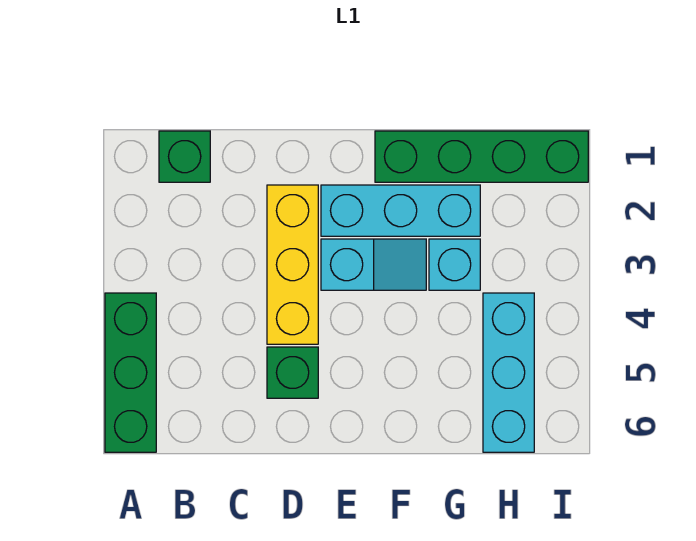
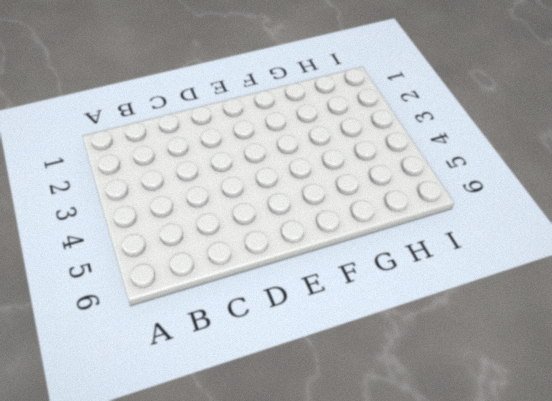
none -> green brick A4:A6 level 1
none -> green brick B1 level 1

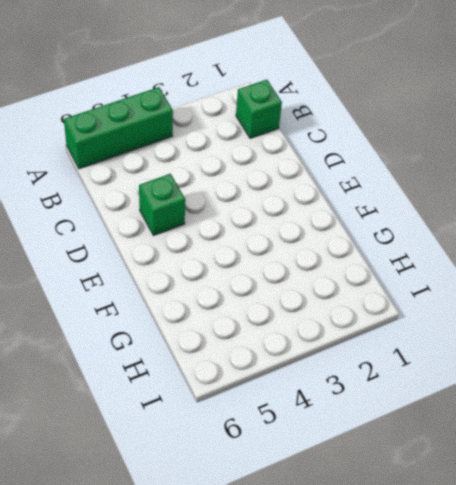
none -> yellow brick D2:D4 level 1
none -> cyan brick E2:G2 level 1

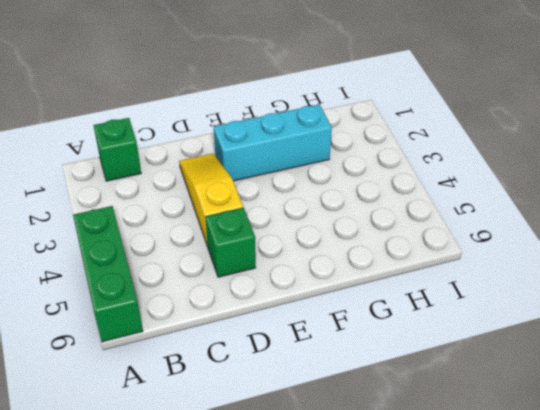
yellow slope D2:D4 level 1 top 4 -> yellow brick D2:D4 level 1
none -> cyan slope E3:F3 level 1 top E
none -> green brick F1:I1 level 1

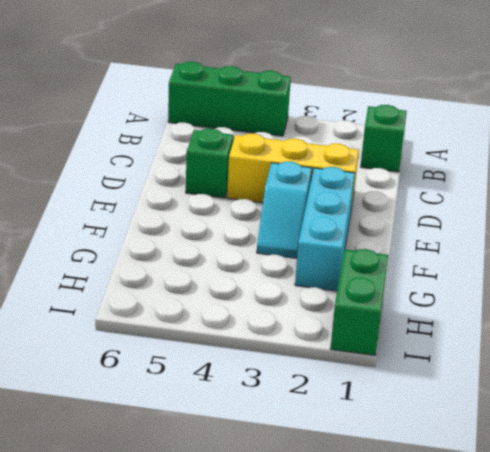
green brick H1:I1 level 1 -> green brick F1:I1 level 1
none -> cyan brick G3 level 1
none -> cyan brick H4:H6 level 1

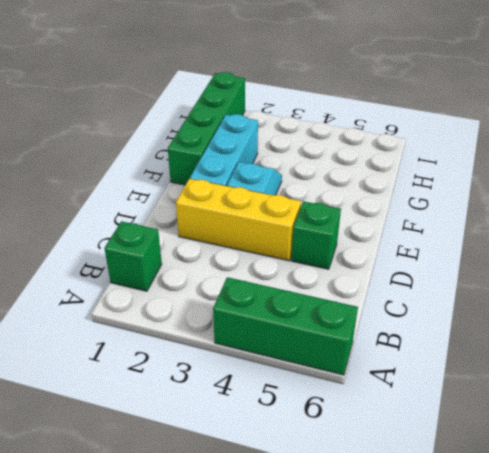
none -> cyan brick G3 level 1
none -> cyan brick H4:H6 level 1

